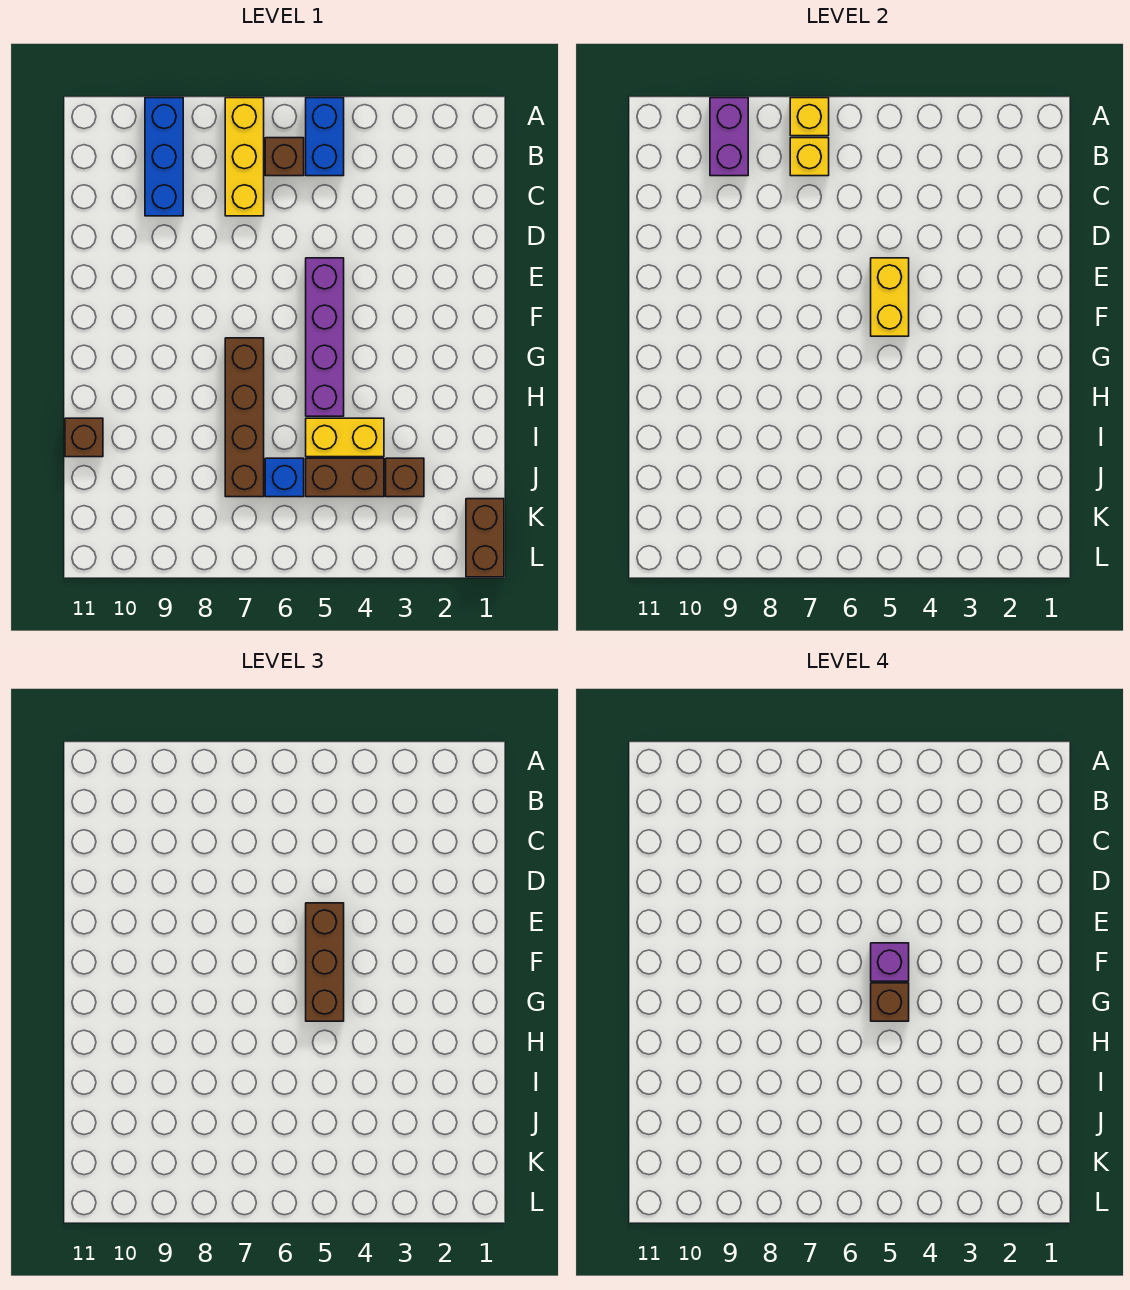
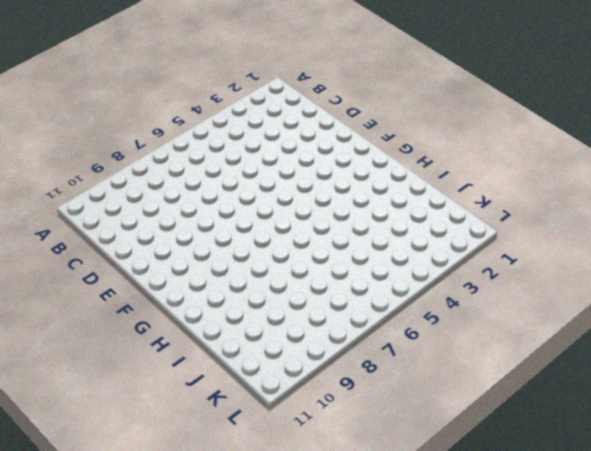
none -> blue brick A5:B5 level 1
none -> yellow brick A7:C7 level 1
none -> blue brick A9:C9 level 1

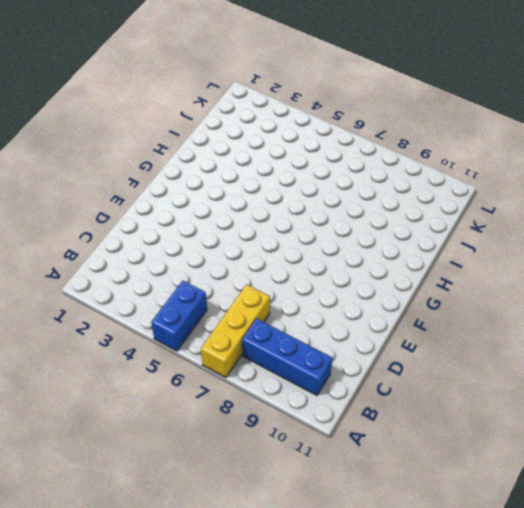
blue brick B8:B10 level 1 -> blue brick A9:C9 level 1
none -> brown brick B6 level 1
none -> purple brick E5:H5 level 1
none -> brown brick G7:J7 level 1

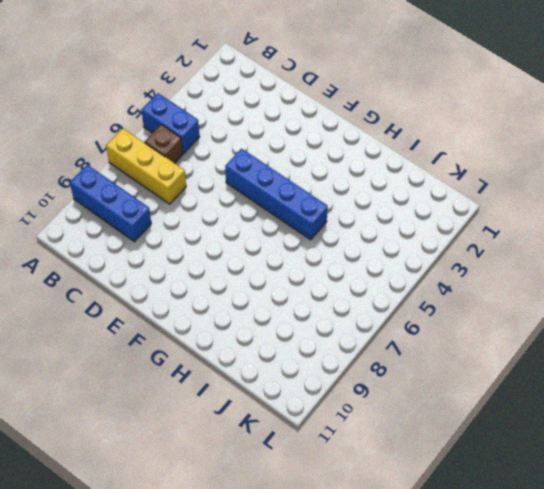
blue brick E5:H5 level 1 -> purple brick E5:H5 level 1
none -> brown brick G7:J7 level 1
none -> yellow brick I4:I5 level 1
none -> brown brick I11 level 1

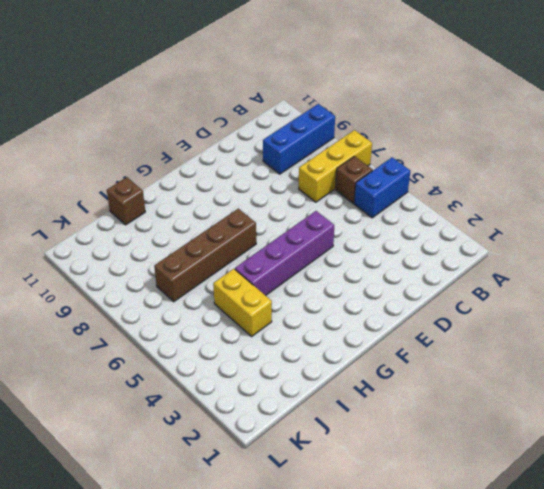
none -> brown brick J3 level 1
none -> brown brick J4:J5 level 1
none -> blue brick J6 level 1

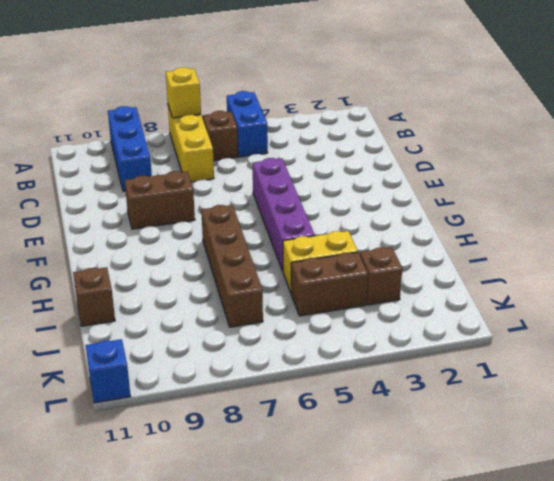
brown brick E8:E9 level 1 -> brown brick K1:L1 level 1
blue brick L11 level 1 -> blue brick J6 level 1
none -> purple brick A9:B9 level 2
none -> yellow brick B7 level 2
none -> yellow brick E5:F5 level 2

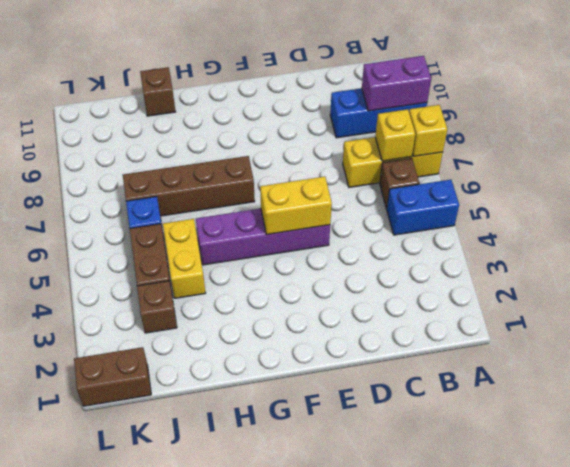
none -> brown brick E5:G5 level 3
none -> purple brick F5 level 4
none -> brown brick G5 level 4

